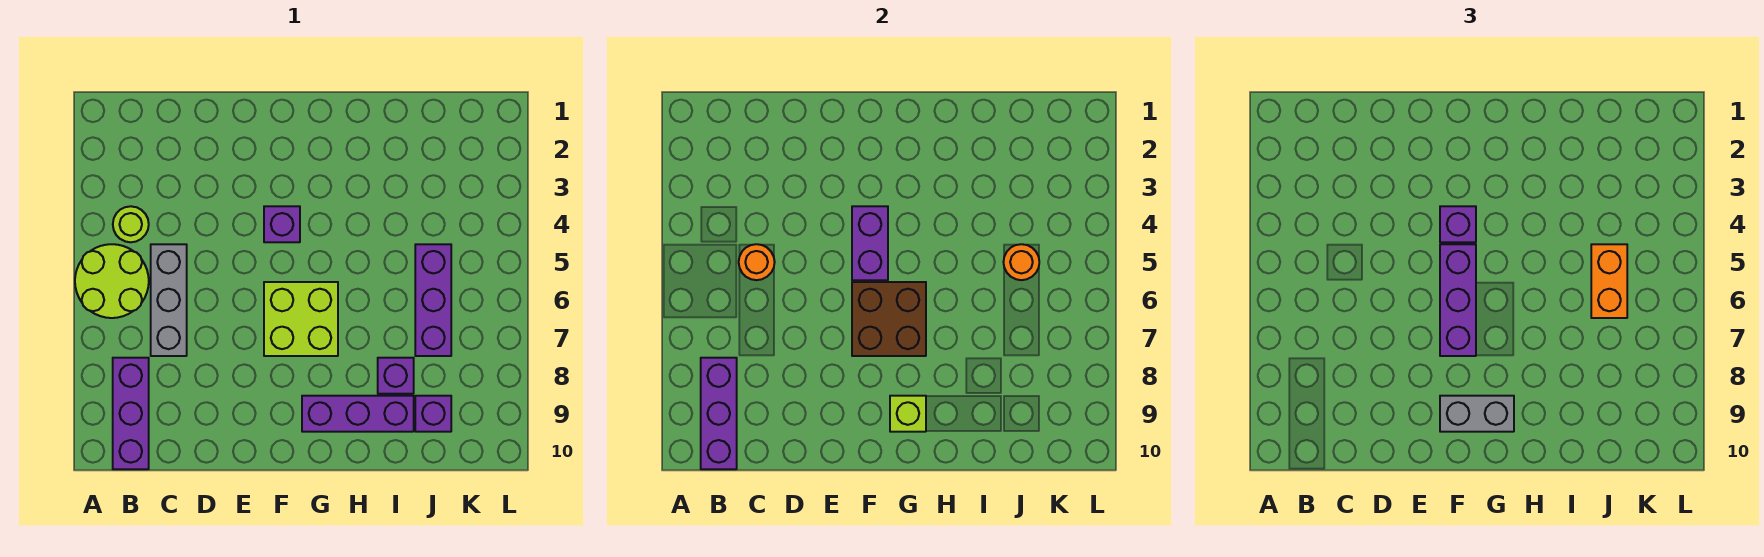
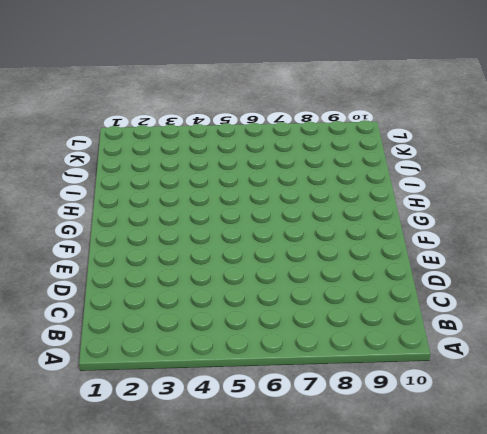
none -> lime round brick A5:B6 level 1
none -> lime round brick B4 level 1
none -> purple brick B8:B10 level 1

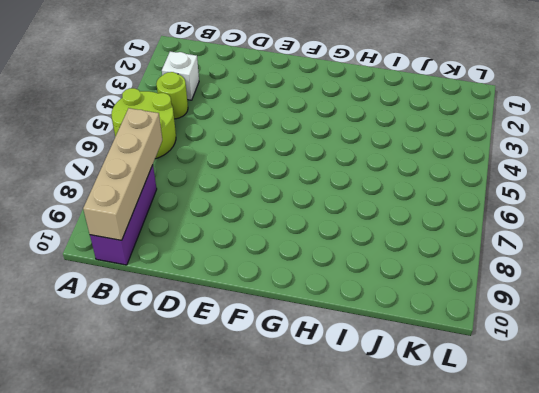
white brick B3 level 1 -> none
tan brick B7:B10 level 2 -> purple brick B8:B10 level 2
none -> grey brick C5:C7 level 1
none -> purple brick F4 level 1
none -> lime brick F6:G7 level 1

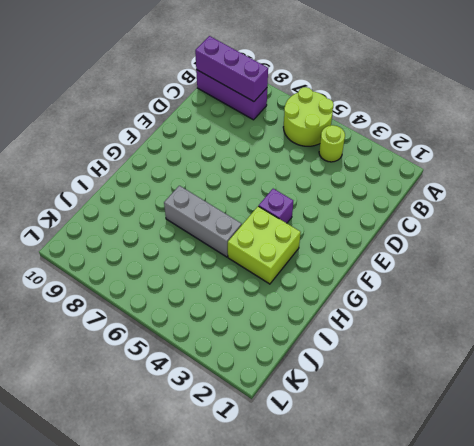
lime brick G3:H4 level 1 -> lime brick F6:G7 level 1
grey brick H5:H7 level 1 -> grey brick C5:C7 level 1
none -> purple brick G9:I9 level 1
none -> purple brick I8 level 1
none -> purple brick J5:J7 level 1

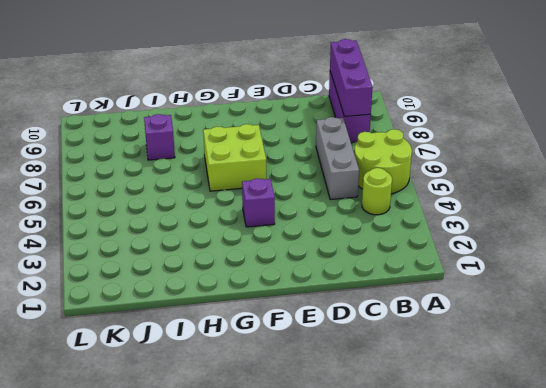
none -> purple brick G9:I9 level 1
none -> purple brick J5:J7 level 1
none -> purple brick J9 level 1

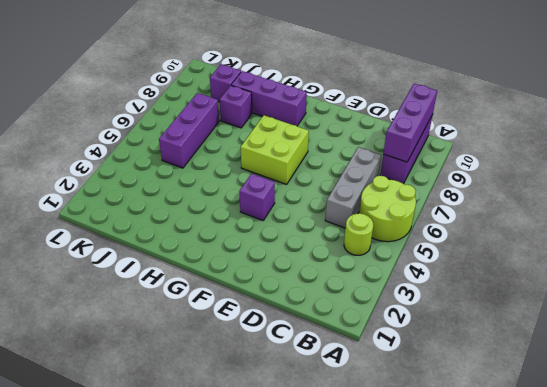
none -> orange round brick C5 level 2
none -> purple brick F4:F5 level 2
none -> brown brick F6:G7 level 2

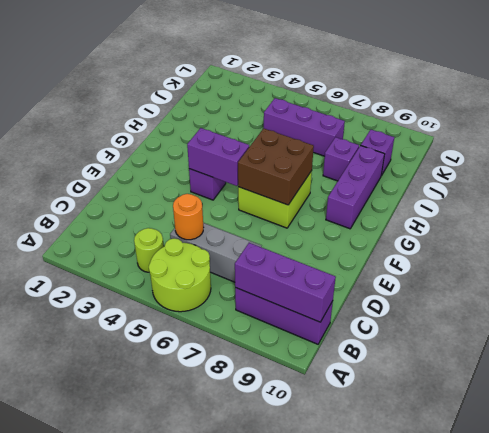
none -> lime brick G9 level 2
none -> orange round brick J5 level 2
none -> purple brick F4 level 3

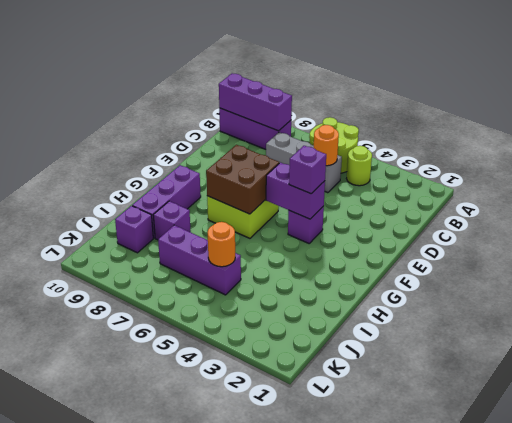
none -> lime brick G9 level 2
none -> purple brick F5:F7 level 3
none -> grey brick F9:G9 level 3

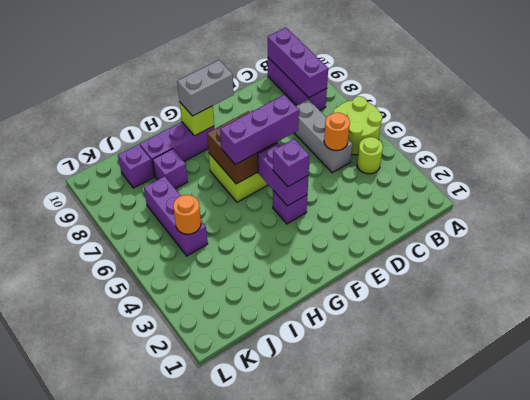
purple brick E6:G6 level 3 -> purple brick F5:F7 level 3
none -> orange brick J5:J6 level 3

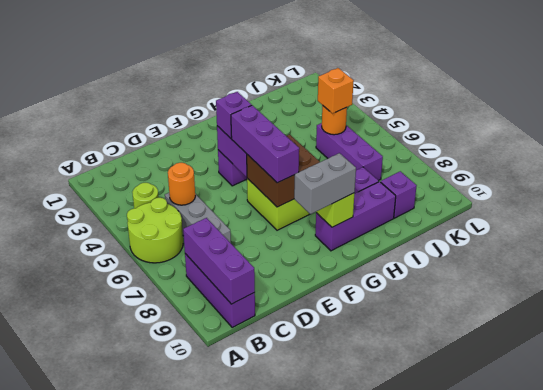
orange brick J5 level 3 -> orange brick J5:J6 level 3

